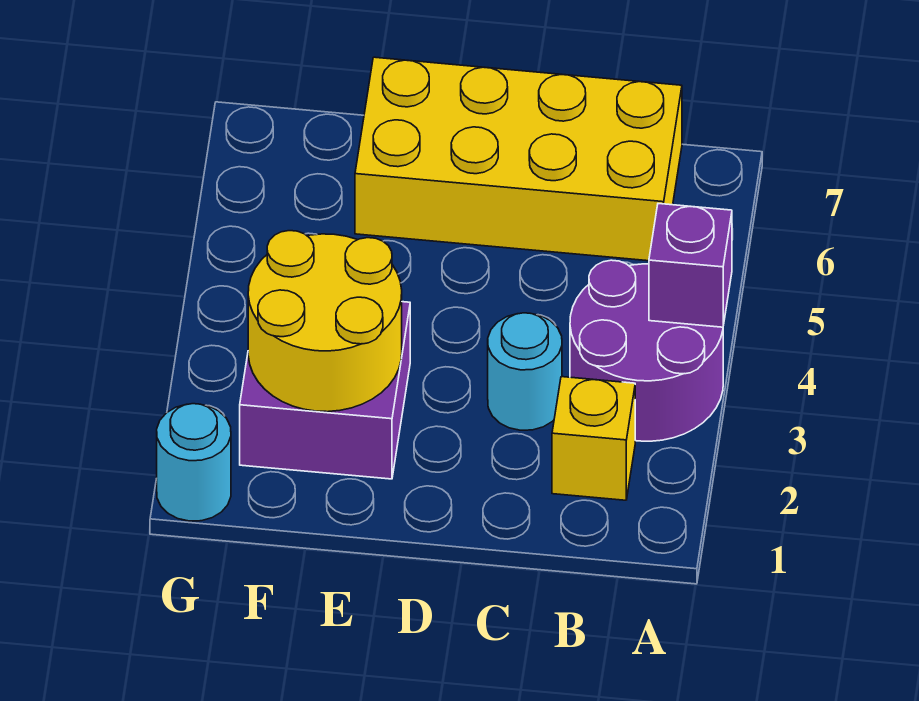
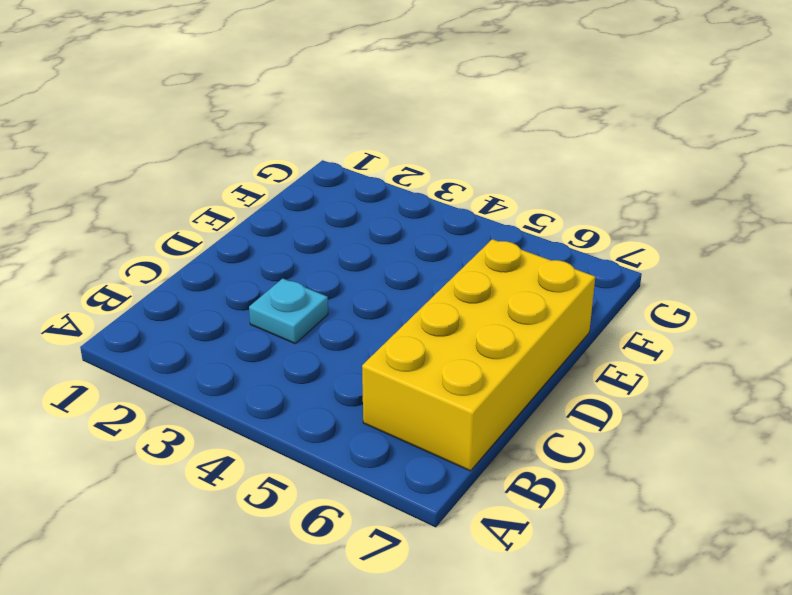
cyan plate C3 level 1 -> cyan round brick C3 level 1
none -> purple round brick A3:B4 level 1
none -> yellow brick B2 level 1

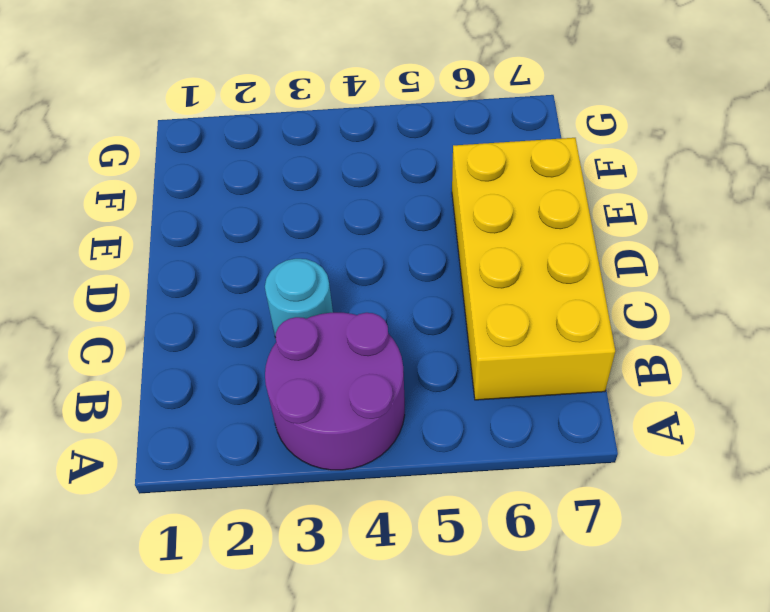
none -> yellow brick B2 level 1
none -> purple brick E2:F3 level 1

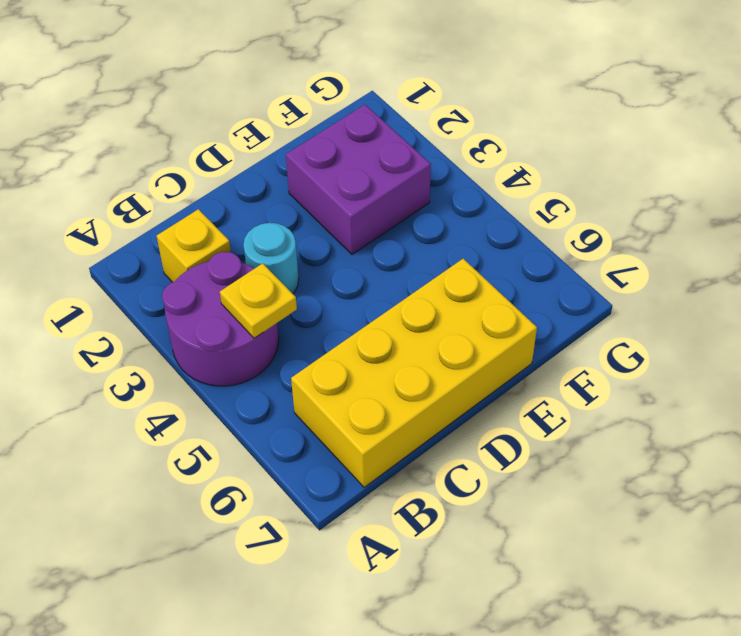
yellow plate B4 level 2 -> none
none -> cyan round brick G1 level 1
none -> purple brick A4 level 2

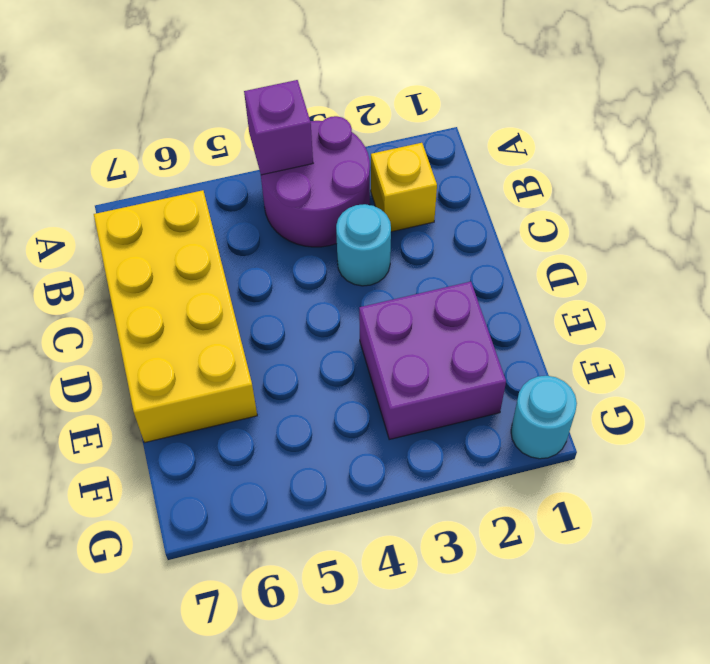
none -> yellow round brick E2:F3 level 2

